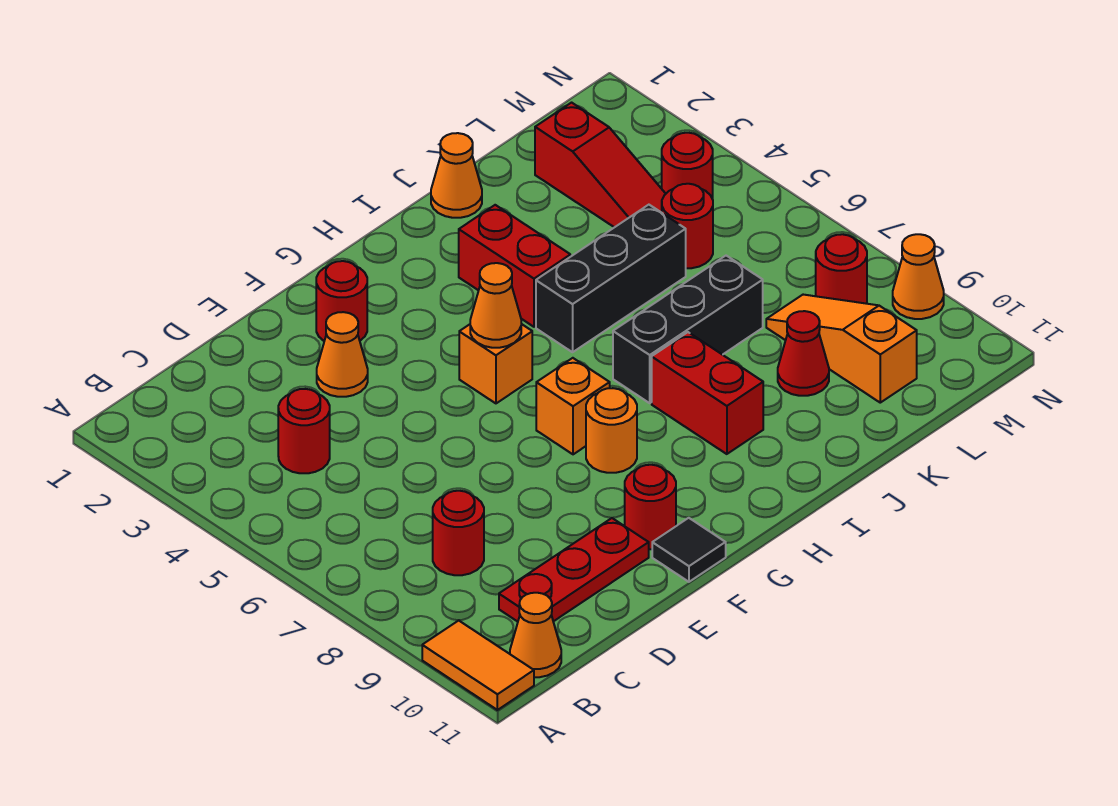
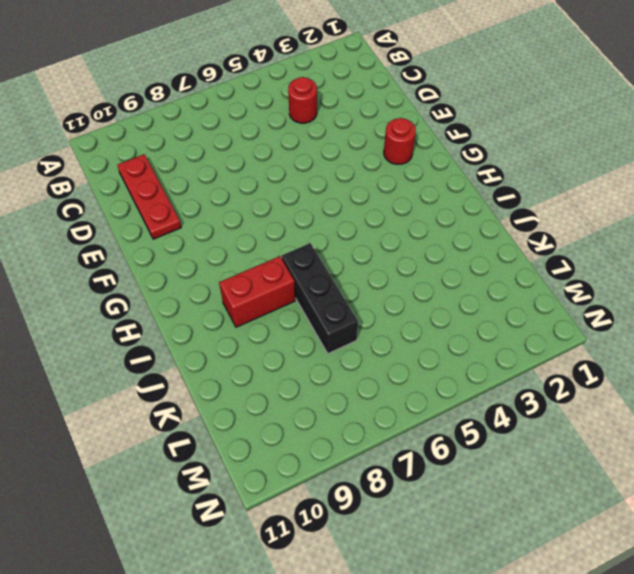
none -> orange tile A10:A11 level 1
none -> orange cone B11 level 1
none -> red round brick C8 level 1

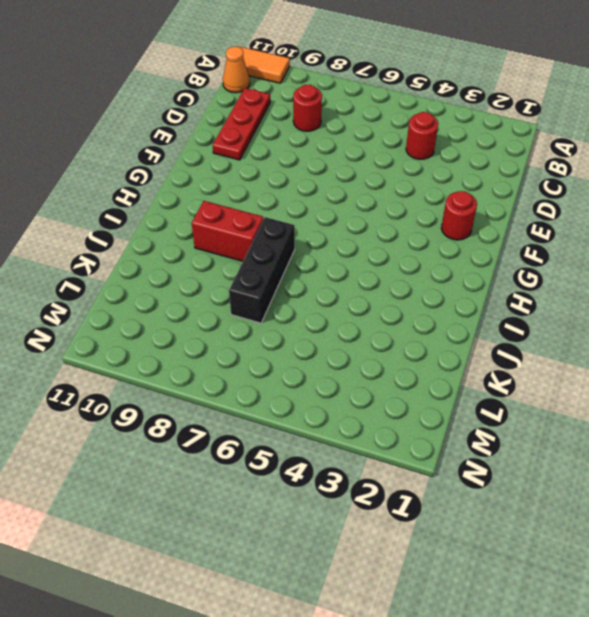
none -> orange cone E3 level 1
none -> red round brick F10 level 1
none -> black tile F11 level 1

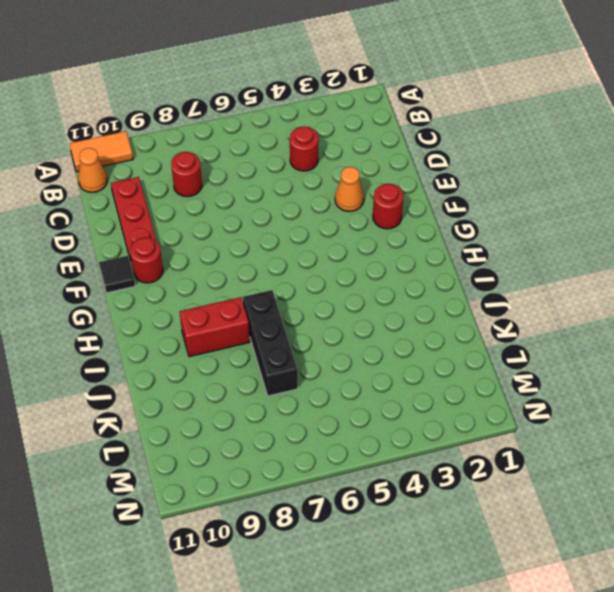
none -> orange brick G5 level 1
none -> orange brick G7 level 1
none -> orange round brick G8 level 1

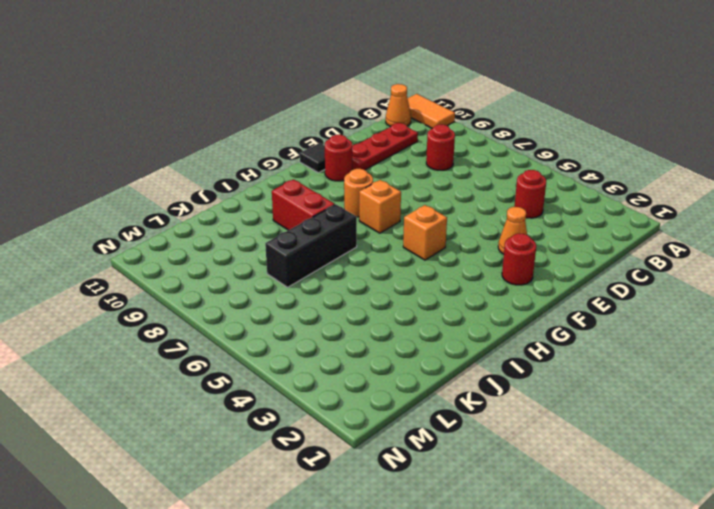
none -> red brick I3:I4 level 1
none -> black brick I5:K5 level 1
none -> orange cone J1 level 1

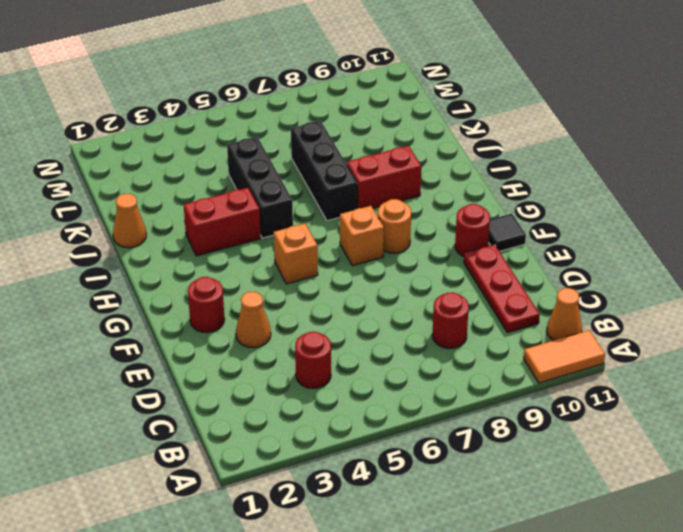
none -> red cone K9 level 1
none -> red slope L2:L4 level 1 top 2
none -> red round brick L5 level 1

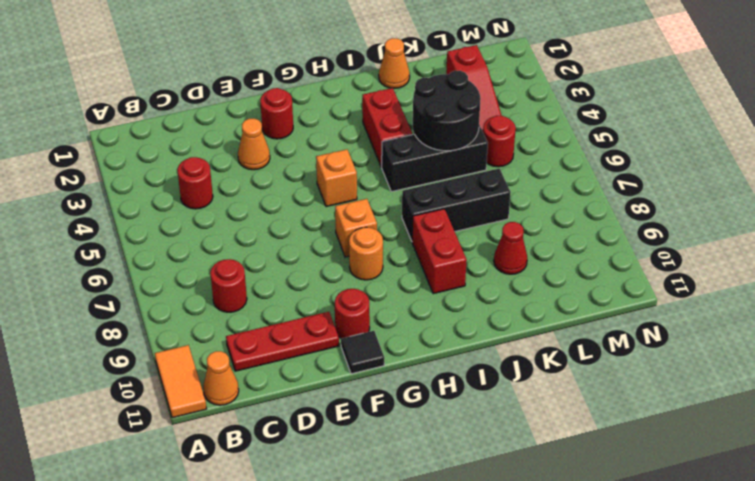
black round brick J4:K5 level 2 -> none
none -> orange slope L8:L10 level 1 top 10
none -> red round brick M4 level 1
none -> red round brick M8 level 1

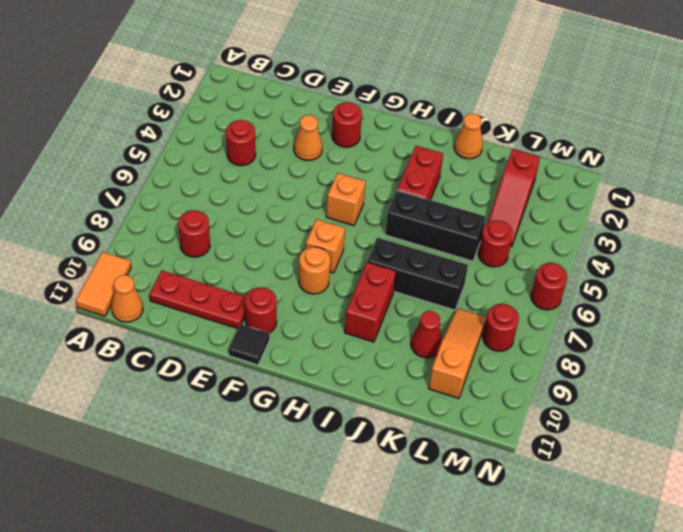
red round brick N6 level 1 -> red round brick M4 level 1
none -> orange cone N9 level 1
none -> orange cone G5 level 2

